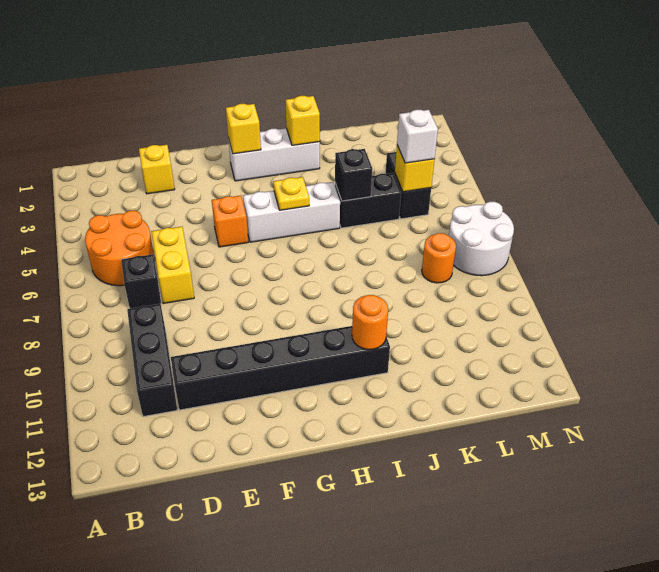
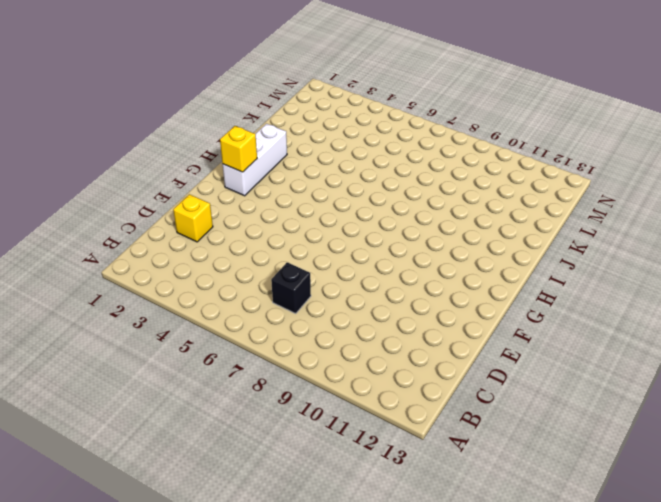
none -> orange round brick B5:C6 level 1
none -> black brick C9:C11 level 1
none -> yellow brick D6:D7 level 1

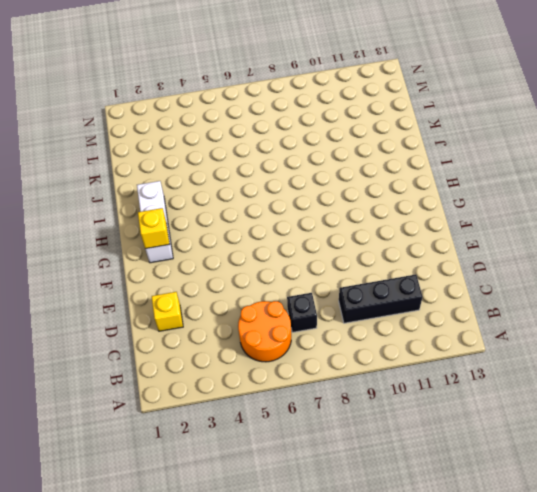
none -> yellow brick D6:D7 level 1
none -> black brick D11:I11 level 1
none -> orange brick F5 level 1

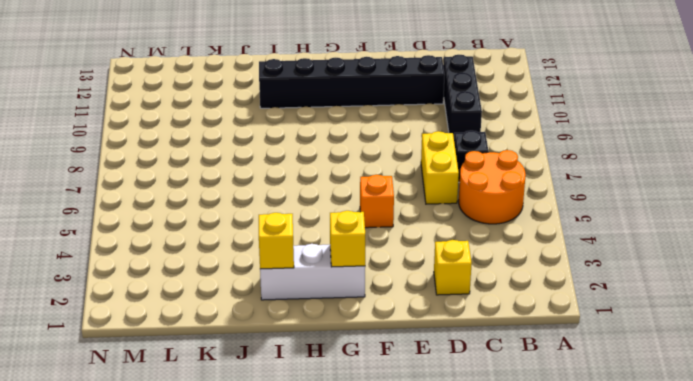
none -> white brick G5:I5 level 1
none -> black brick J5:K5 level 1
none -> black brick L4:L5 level 1

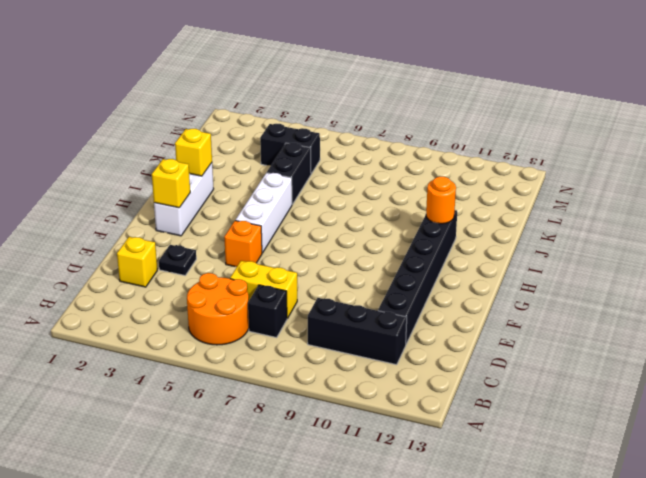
black plate E3 level 1 -> none
none -> orange round brick L8 level 1
none -> white round brick M7:N8 level 1
none -> yellow plate H5 level 2

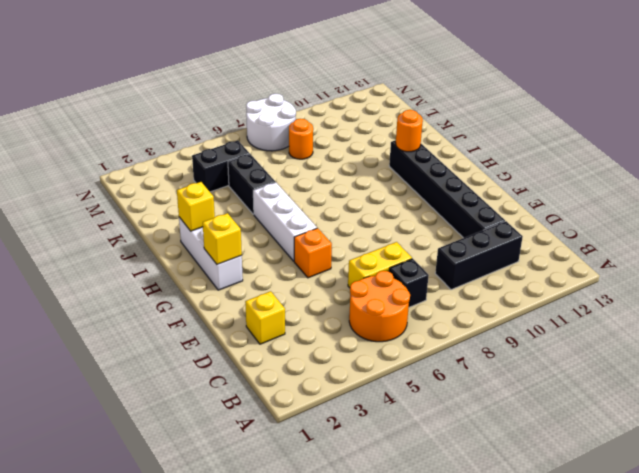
none -> yellow plate H5 level 2
none -> black brick J5 level 2
none -> yellow brick L5 level 2

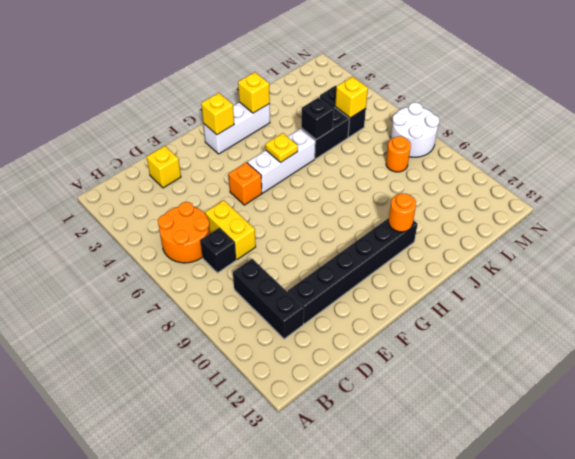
none -> white brick L5 level 3

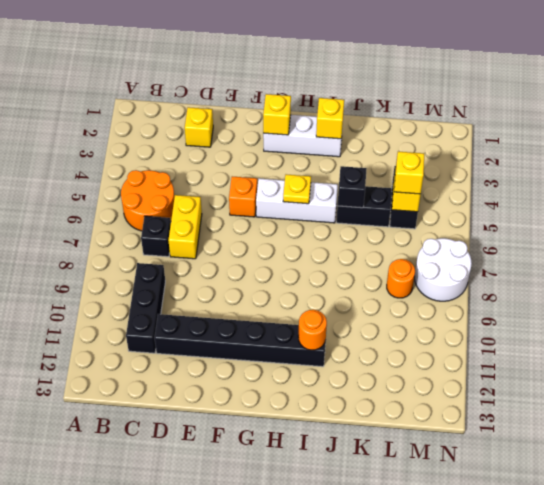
yellow brick L5 level 3 -> white brick L5 level 3

